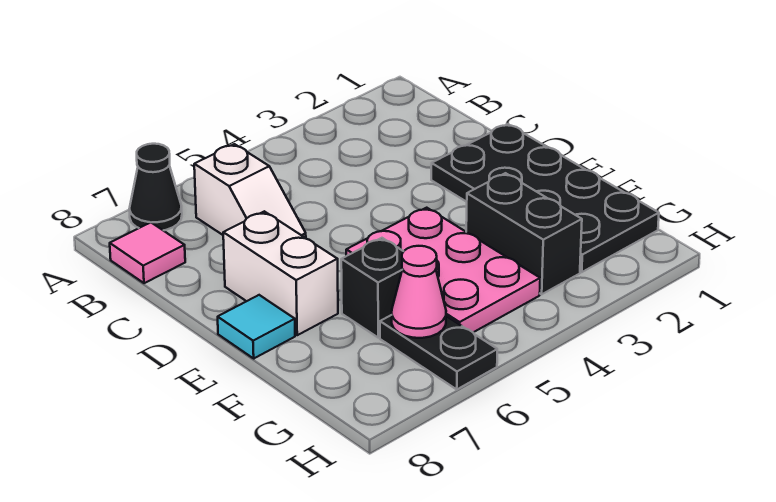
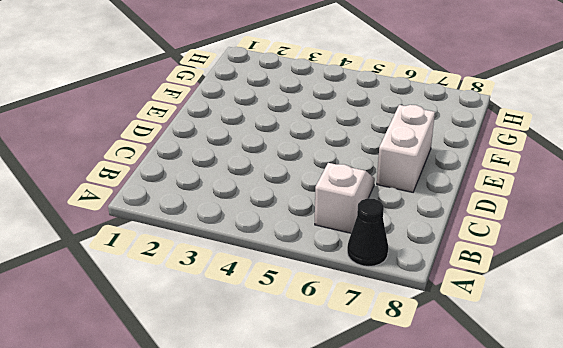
none -> pink tile B8 level 1
none -> black plate D1:G2 level 1

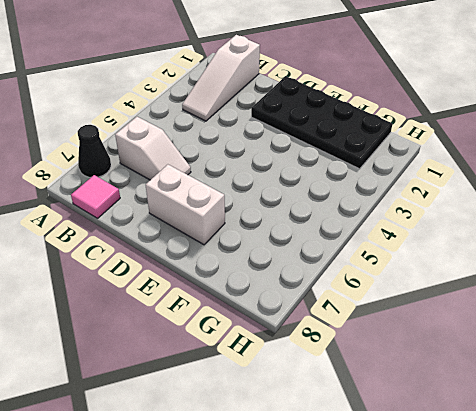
white slope B1:B3 level 1 top 1 -> none
none -> pink plate E4:G5 level 1
none -> cyan tile E8 level 1

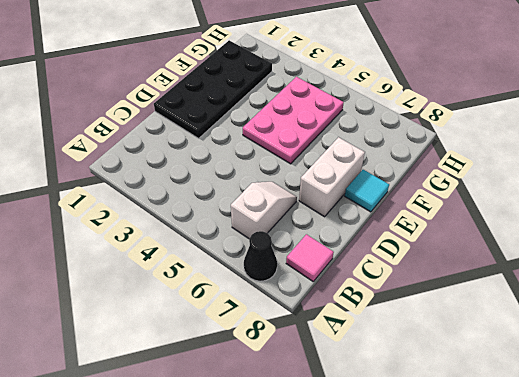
none -> black brick F3:G3 level 1
none -> black brick F6 level 1

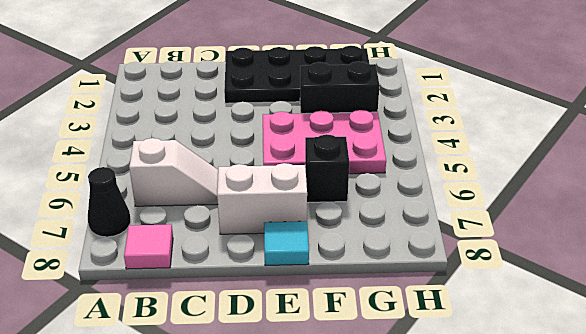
none -> black plate G6:H6 level 1
none -> pink cone G6 level 2

